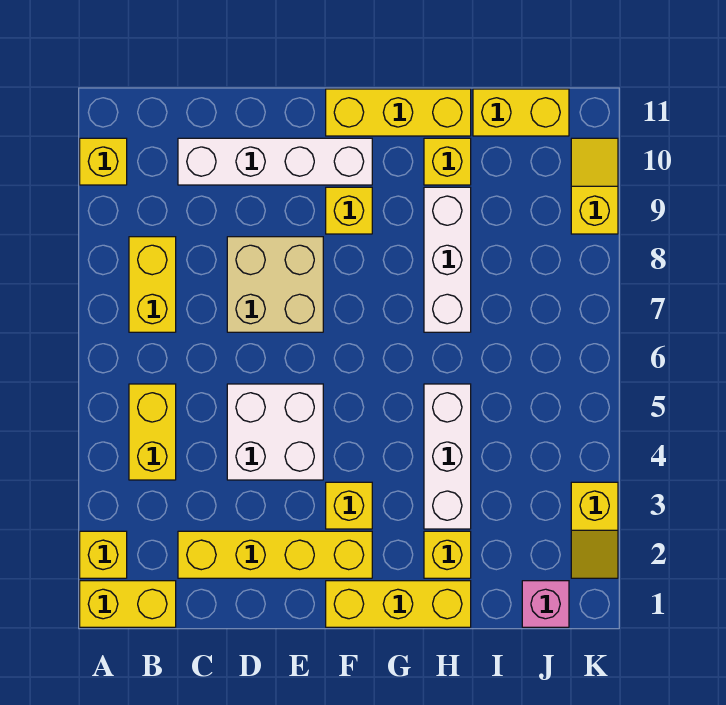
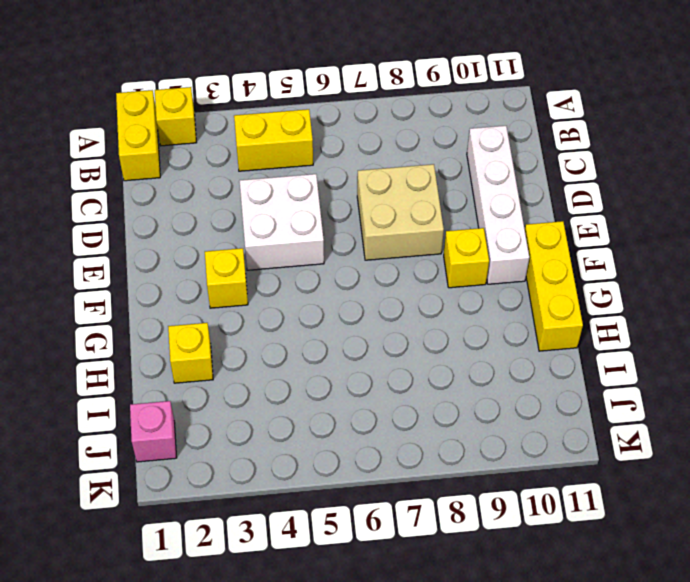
none -> yellow brick A10 level 1
none -> yellow brick B7:B8 level 1
none -> yellow brick C2:F2 level 1

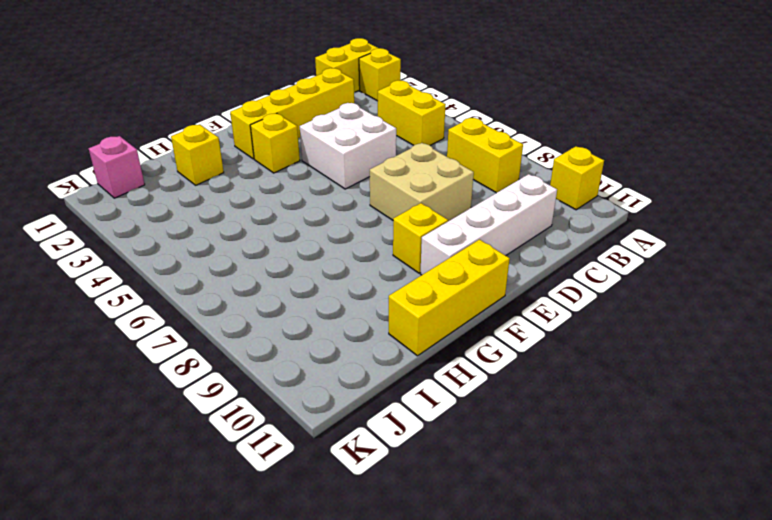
none -> yellow brick F1:H1 level 1
none -> white brick H3:H5 level 1
none -> white brick H7:H9 level 1

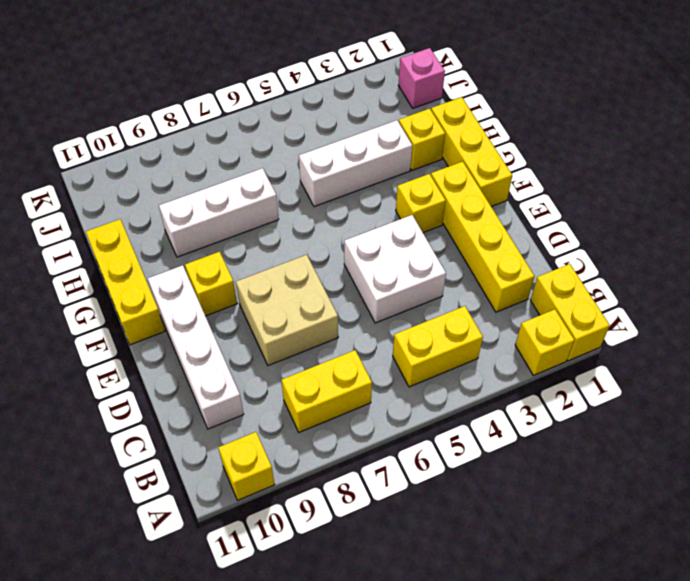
none -> yellow brick H10 level 1
none -> yellow brick I11:J11 level 1
none -> yellow slope K2:K3 level 1 top 3

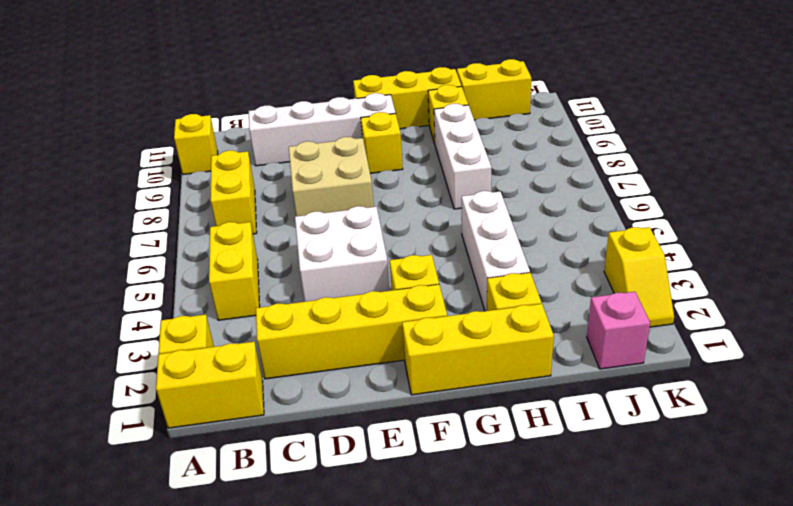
none -> yellow slope K9:K10 level 1 top 9

